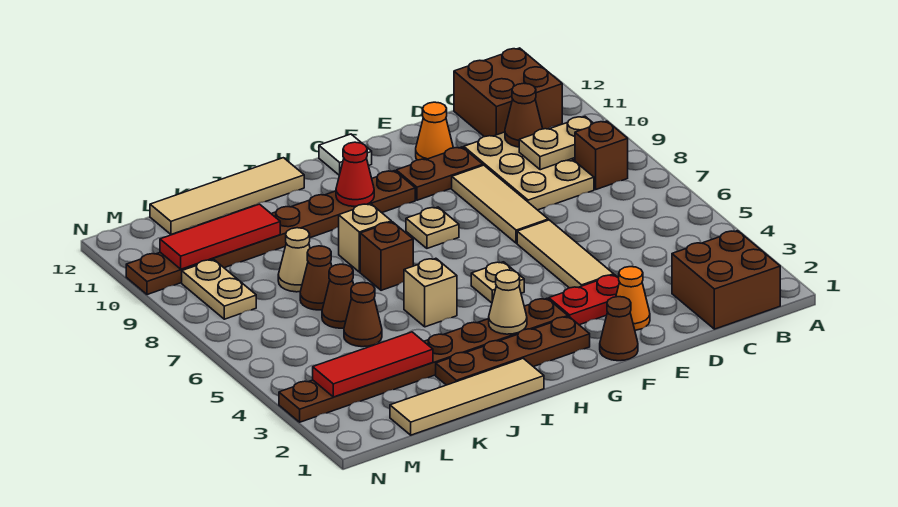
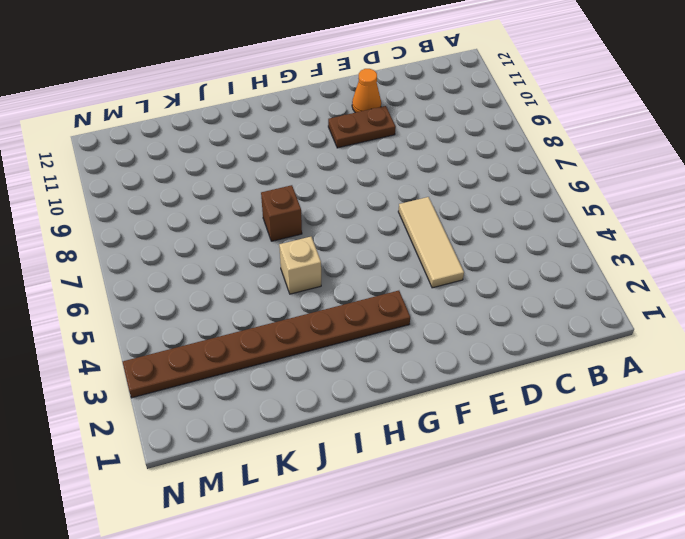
none -> brown brick B1:C2 level 1
none -> brown brick B8 level 1
none -> brown brick B11:C12 level 1
none -> tan plate C8:D10 level 1

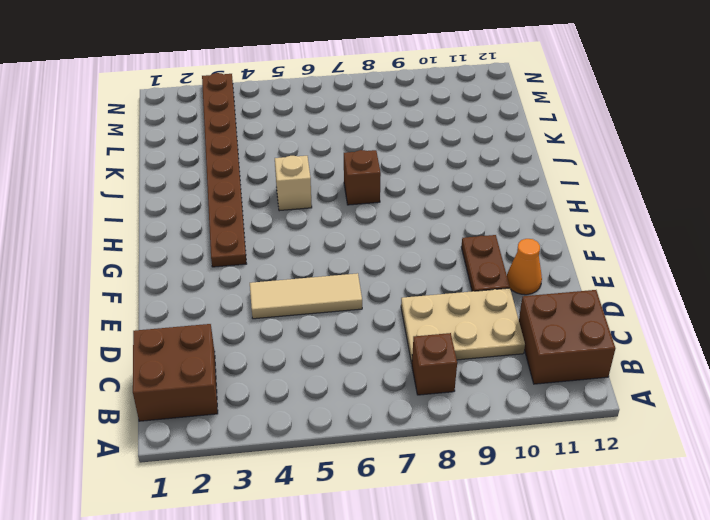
none -> orange cone E2 level 1
none -> red plate E3:F3 level 1
none -> tan tile E7:E9 level 1
none -> brown cone F1 level 1

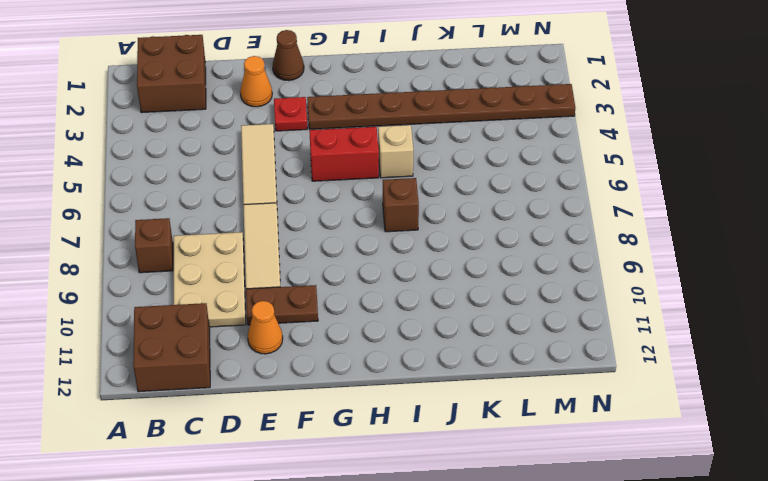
red plate F3 level 1 -> red plate E3:F3 level 1
red brick G5:H5 level 1 -> tan plate G5 level 1
none -> brown plate G2:J2 level 1
none -> tan plate G8 level 1
none -> brown plate G10:N10 level 1
none -> white tile G12 level 1

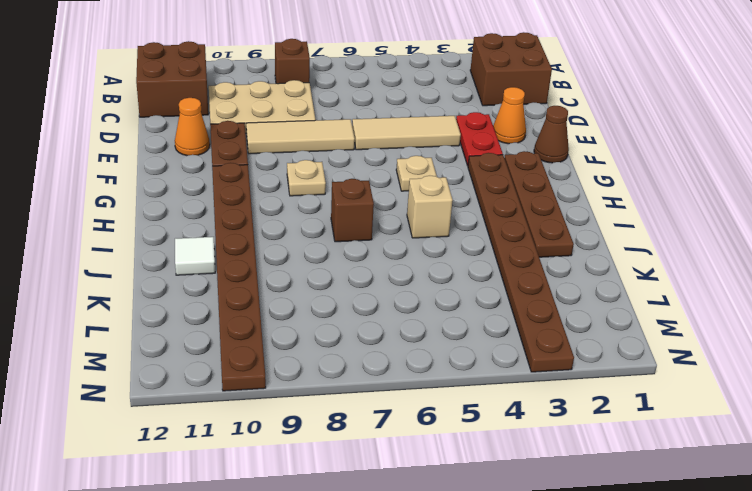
white tile J11 level 1 -> white tile G12 level 1
none -> tan tile I1:L1 level 1
none -> tan brick I8 level 1
none -> tan tile I12:L12 level 1
none -> brown cone K5 level 1

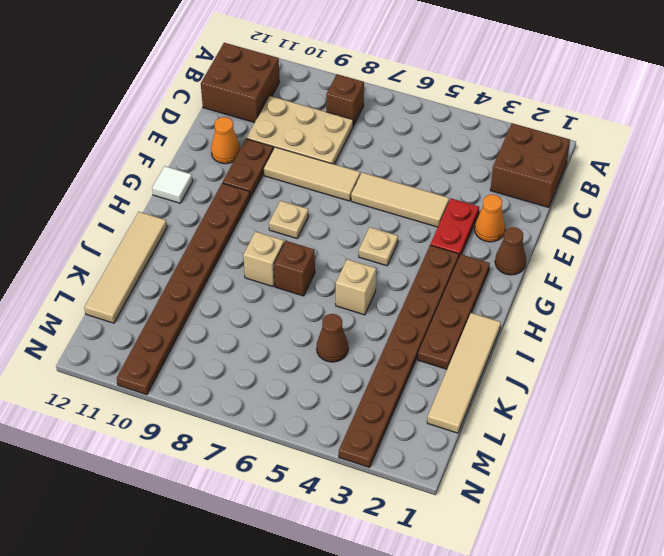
none -> brown cone K6 level 1
none -> brown cone K7 level 1
none -> tan cone K8 level 1
none -> tan plate M8:M9 level 1

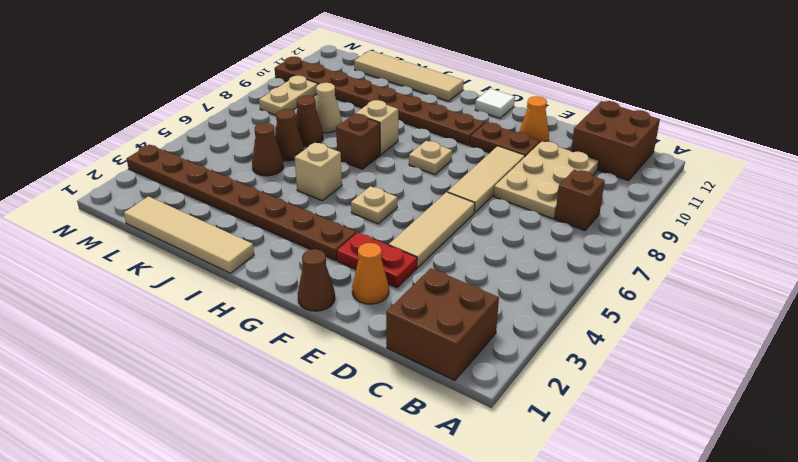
none -> brown plate G2:J2 level 1
none -> tan plate B9:C9 level 2
none -> brown cone C10 level 2
none -> tan cone H3 level 2

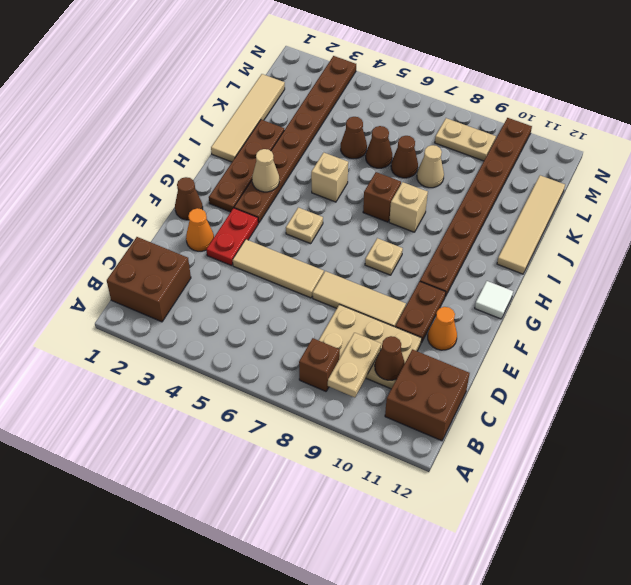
none -> red cone H10 level 2
none -> red tile K3:M3 level 2
none -> red tile K10:M10 level 2

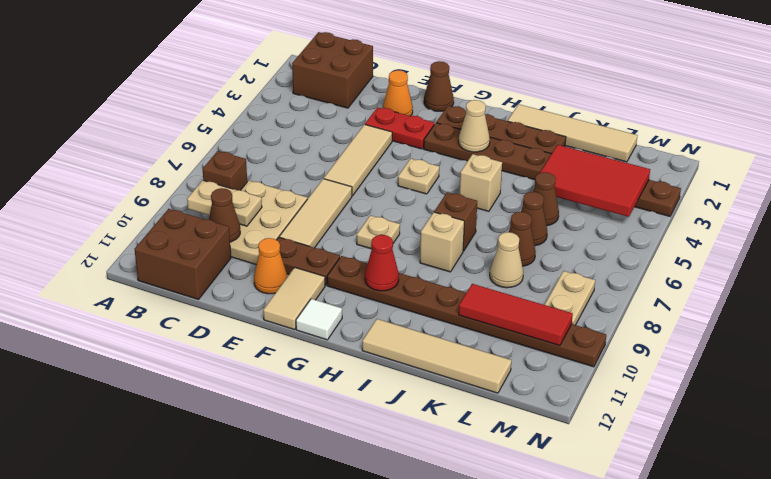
tan tile F11:F12 level 1 -> none
red tile K3:M4 level 2 -> red tile K3:M3 level 2

